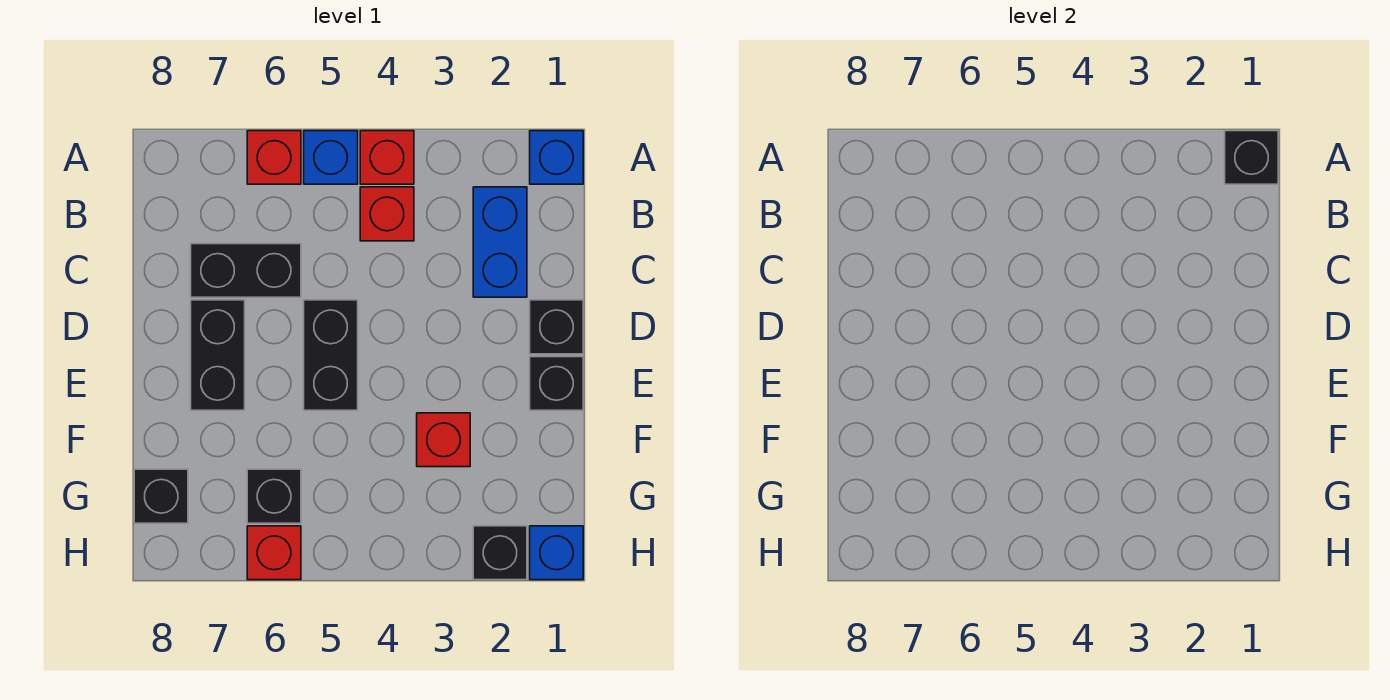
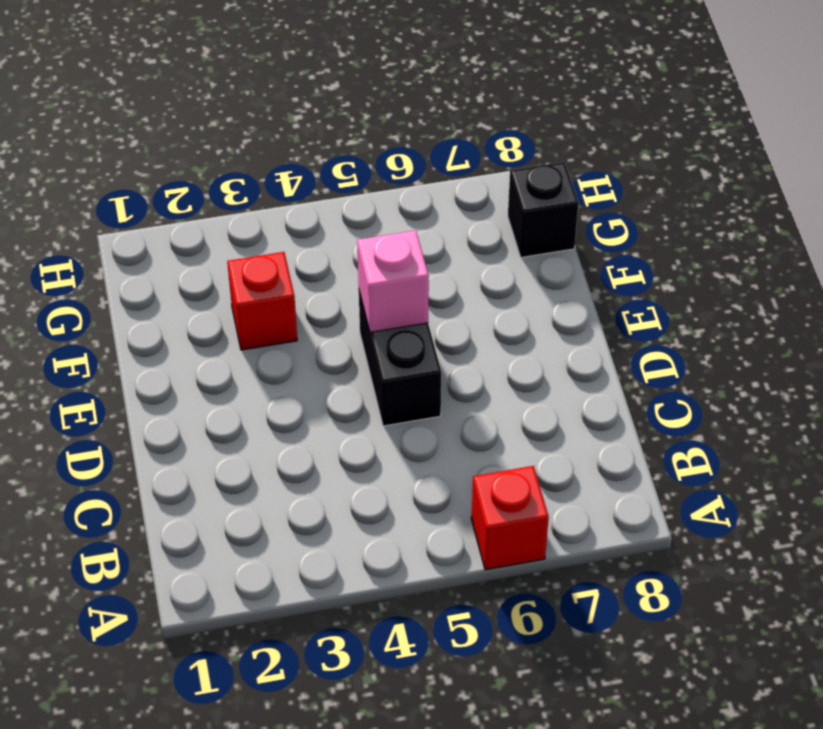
pink brick E5 level 2 -> none
none -> blue brick A1 level 1
none -> red brick A4 level 1
none -> blue brick A5 level 1

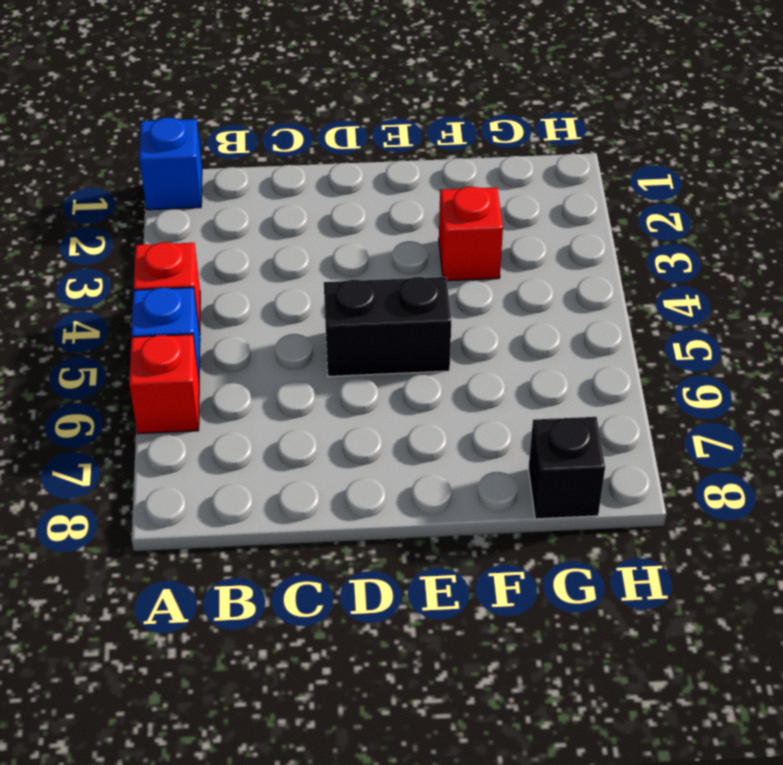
none -> blue brick B2:C2 level 1
none -> red brick B4 level 1
none -> black brick C6:C7 level 1

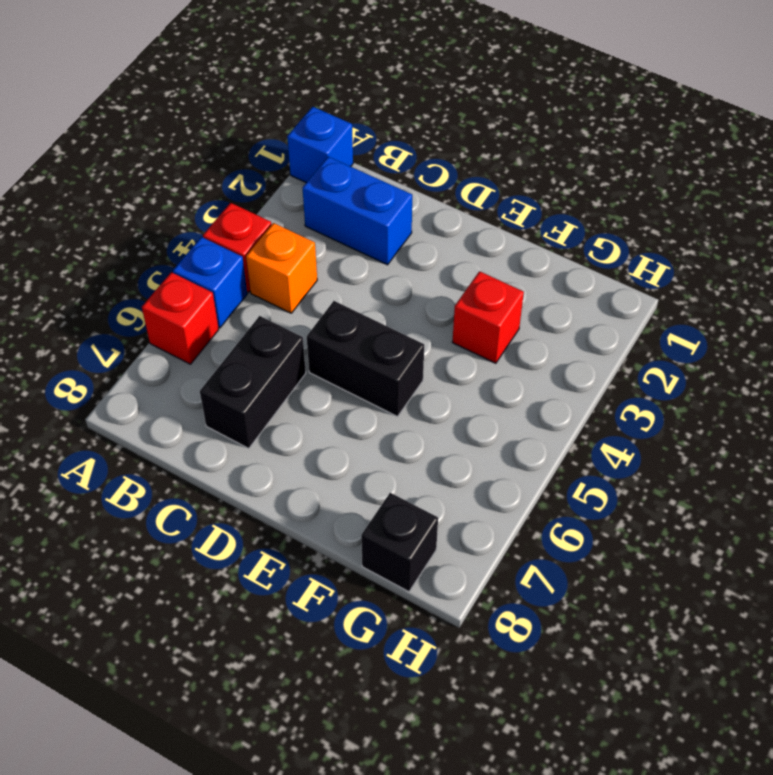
orange brick B4 level 1 -> red brick B4 level 1
none -> black brick D1 level 1
none -> black brick D7:E7 level 1
none -> black brick E1 level 1

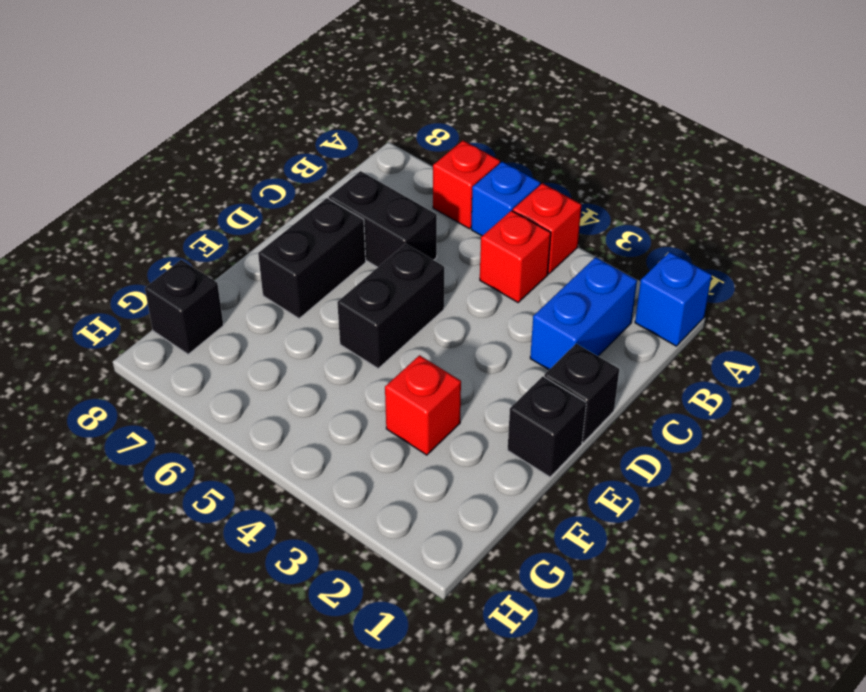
none -> black brick G6 level 1
none -> blue brick H1 level 1
none -> black brick H2 level 1

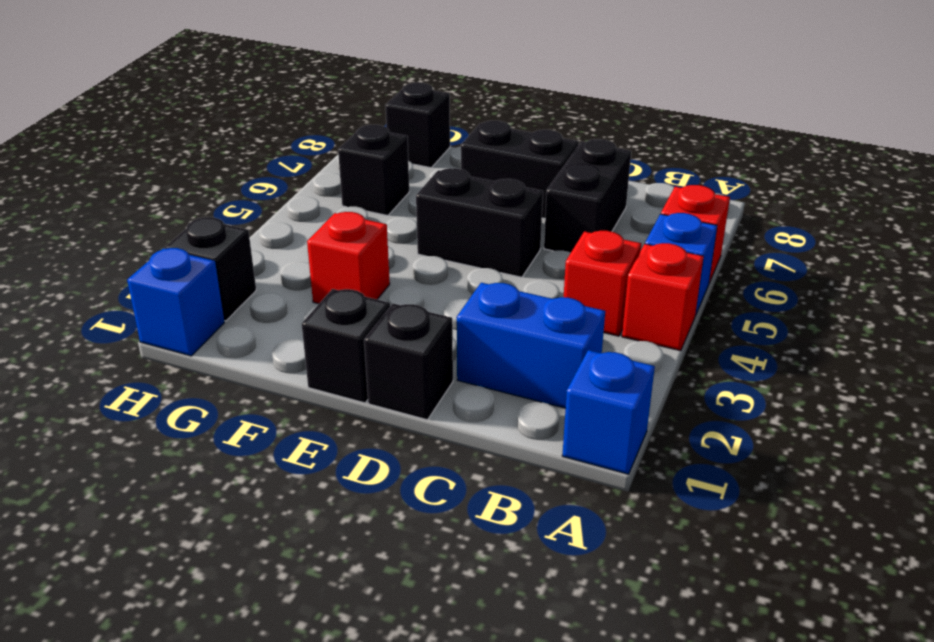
none -> red brick H6 level 1
none -> black brick A1 level 2

